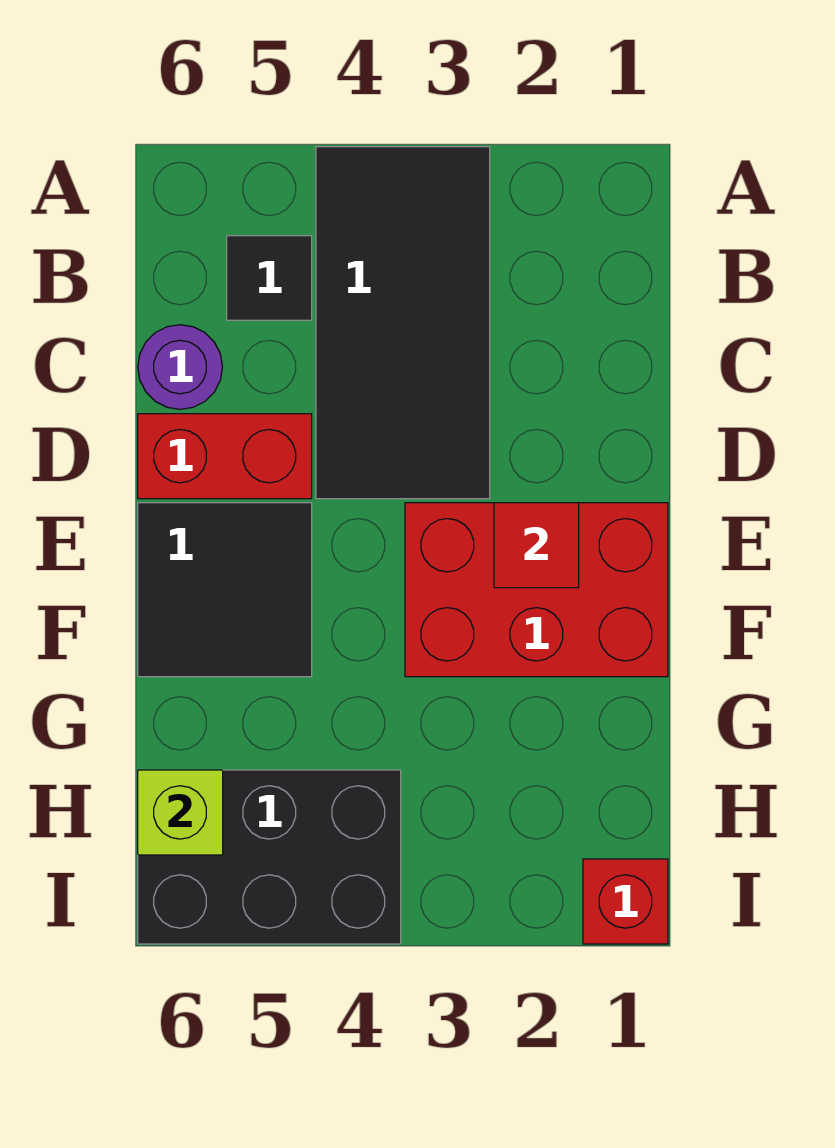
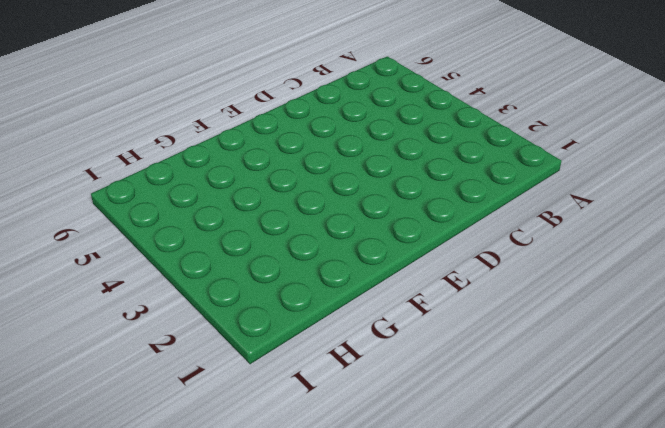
none -> black tile A3:D4 level 1
none -> black tile B5 level 1

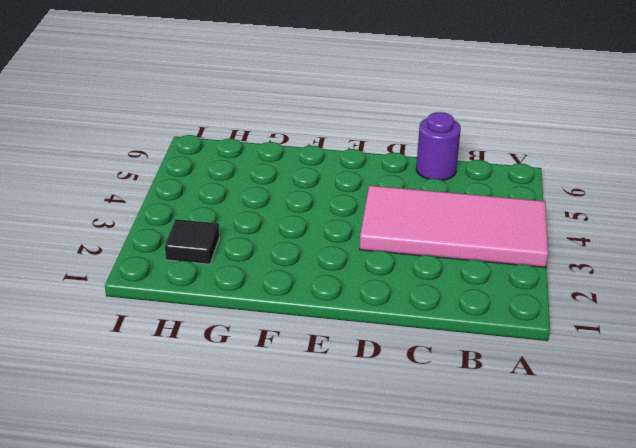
pink tile A3:D4 level 1 -> black tile A3:D4 level 1
black tile H2 level 1 -> black tile B5 level 1
none -> red brick D5:D6 level 1
none -> red brick E1:F3 level 1

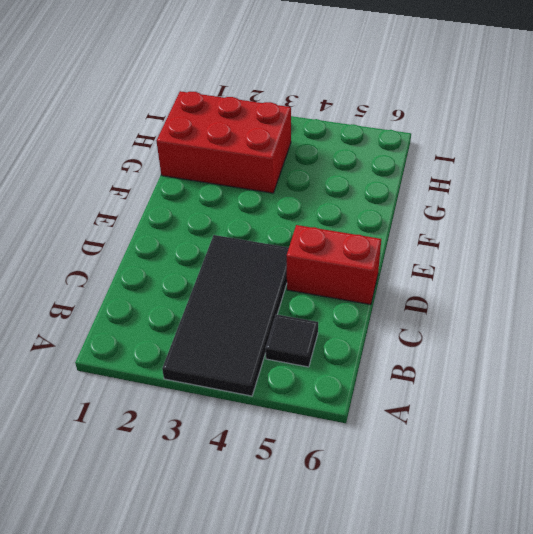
red brick G1:H3 level 1 -> red brick E1:F3 level 1
none -> purple round brick C6 level 1
none -> black tile E5:F6 level 1

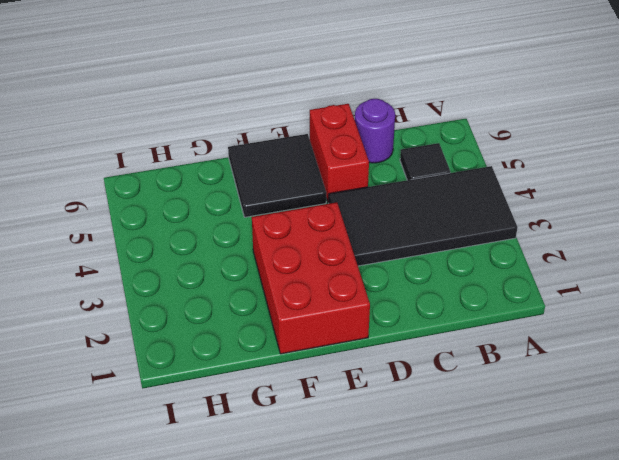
none -> black brick H4:I6 level 1
none -> red brick I1 level 1

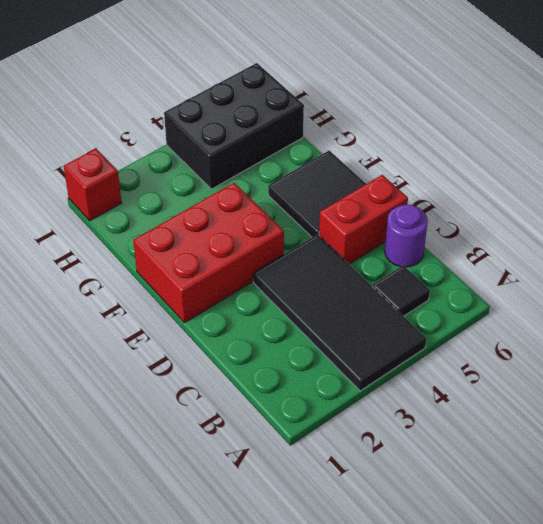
none -> red tile E2 level 2
none -> lime brick H6 level 2

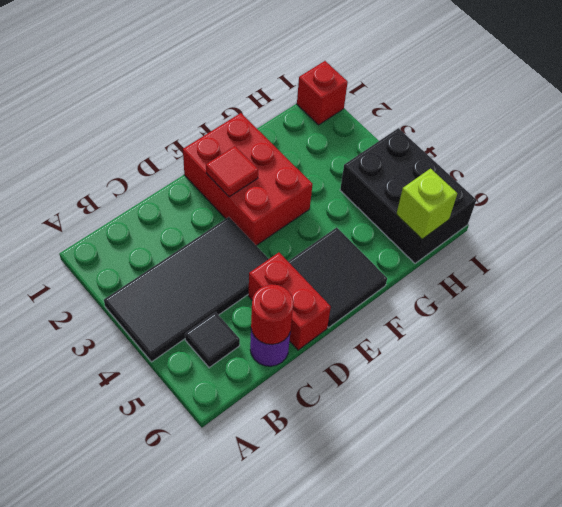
red round brick C6 level 2 -> none

